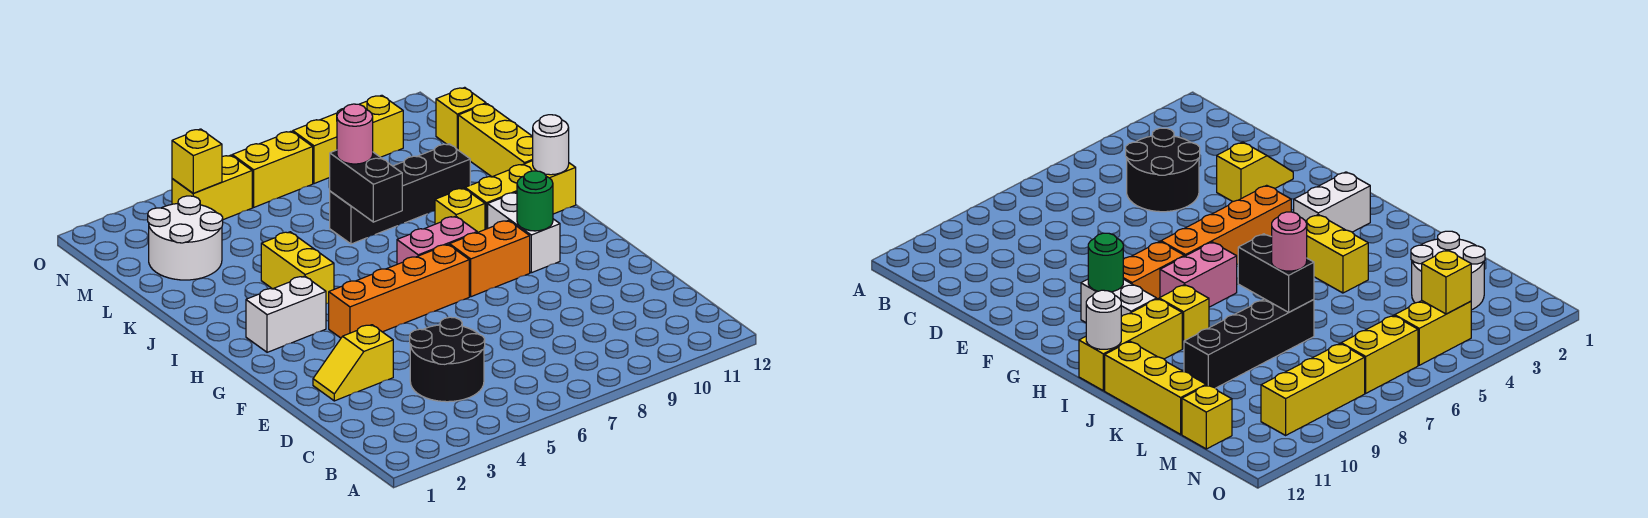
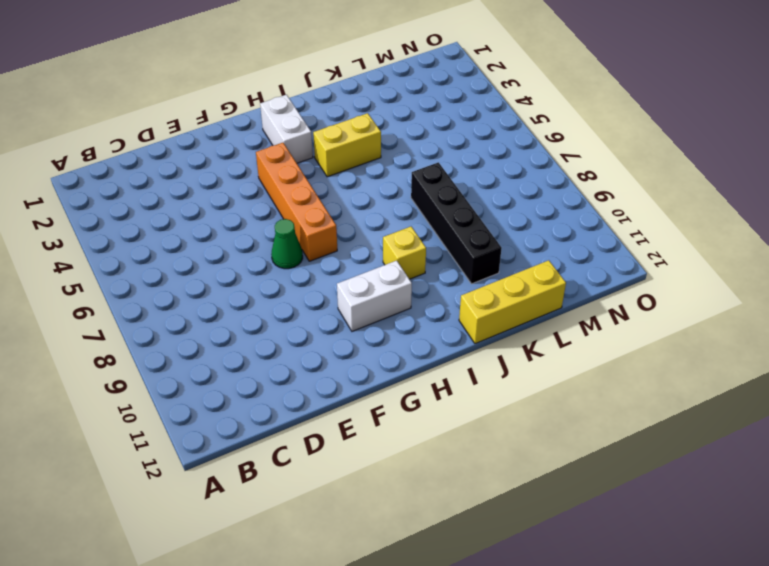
green cone F7 level 1 -> none
none -> black round brick C4:D5 level 1
none -> yellow slope E2:E3 level 1 top 3
none -> orange brick G8:G9 level 1

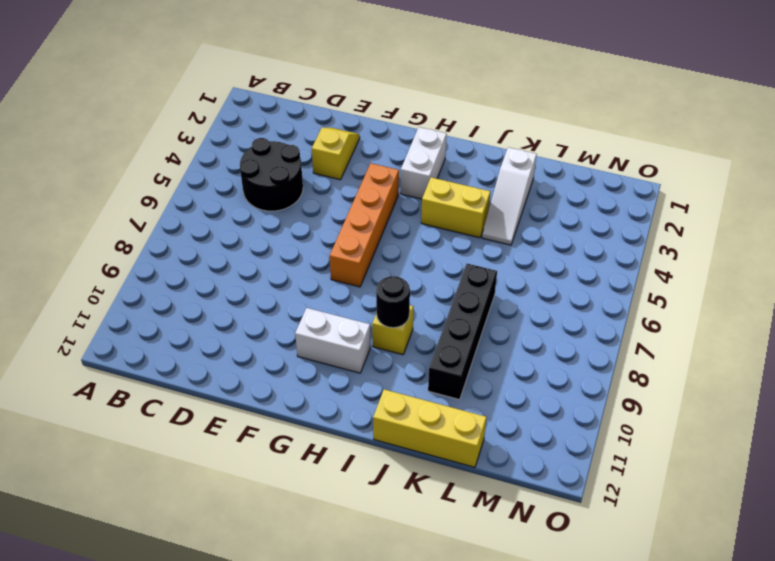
black round brick I9 level 2 -> none
white slope K2:K4 level 1 top 2 -> none
none -> orange brick G8:G9 level 1
none -> pink brick H7:H8 level 1
none -> yellow brick I10:I12 level 1

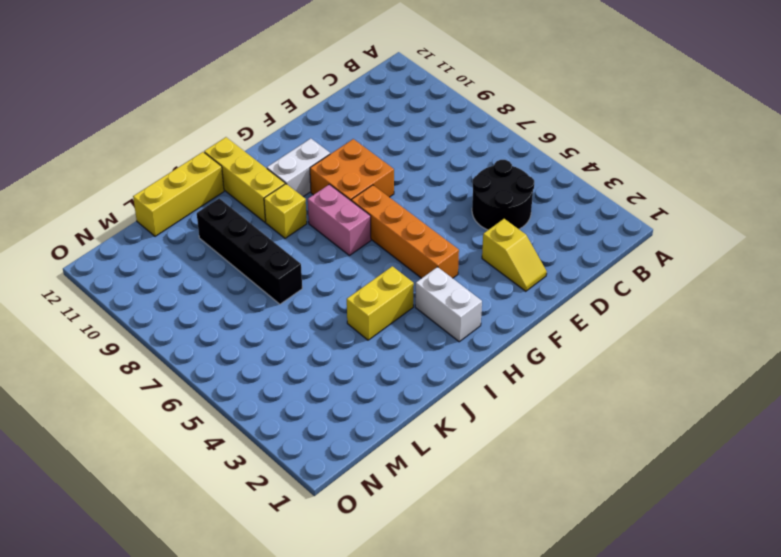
orange brick F8:G9 level 1 -> orange brick G8:G9 level 1
none -> white round brick L2:M3 level 1
none -> yellow brick M12 level 1
none -> yellow brick N4:N5 level 1

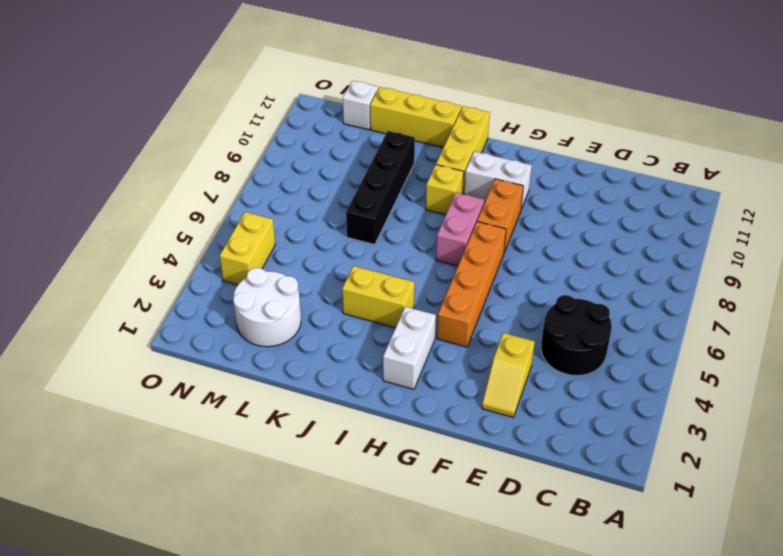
white brick M12 level 1 -> yellow brick M12 level 1
none -> yellow brick N6:N7 level 1
none -> yellow brick N8:N10 level 1
none -> green round brick G10 level 2

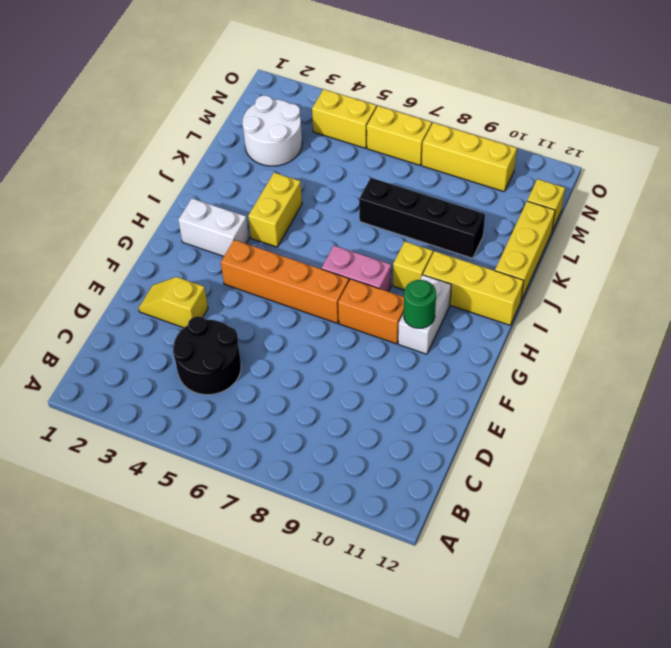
none -> white round brick I12 level 2
none -> black brick J7:K7 level 2
none -> yellow brick N4 level 2

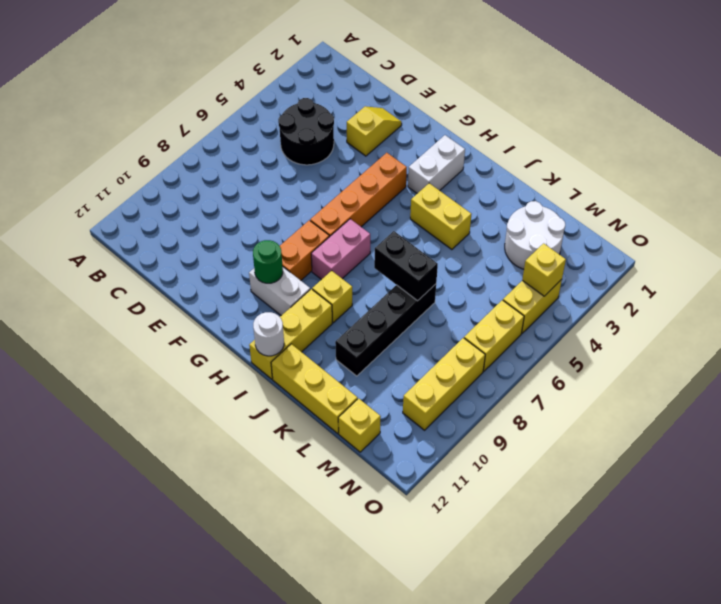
none -> pink round brick K7 level 3

